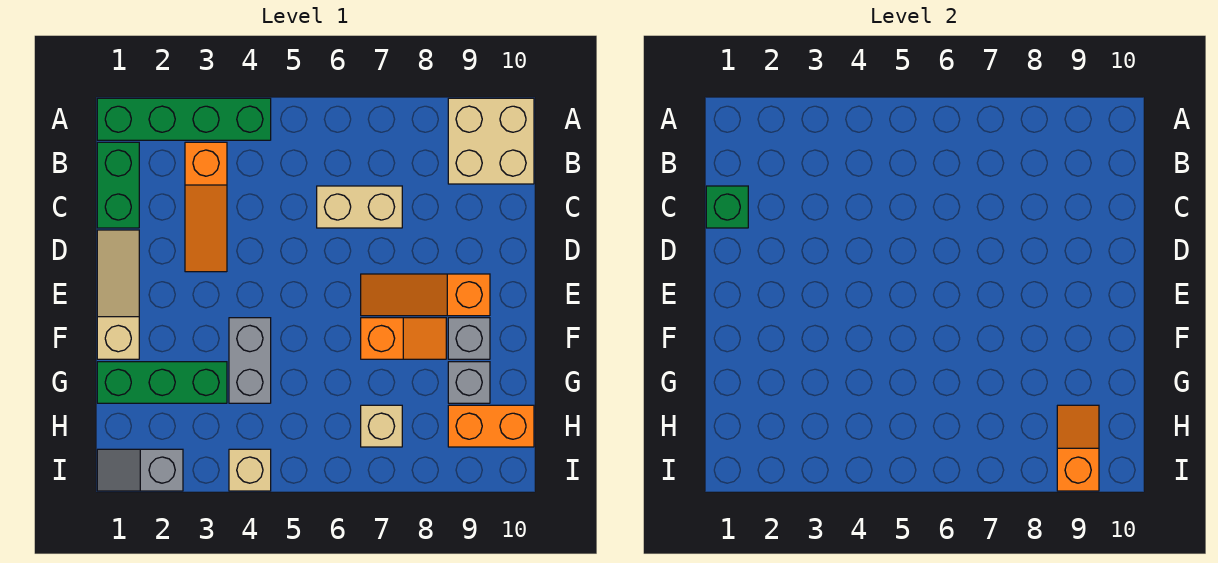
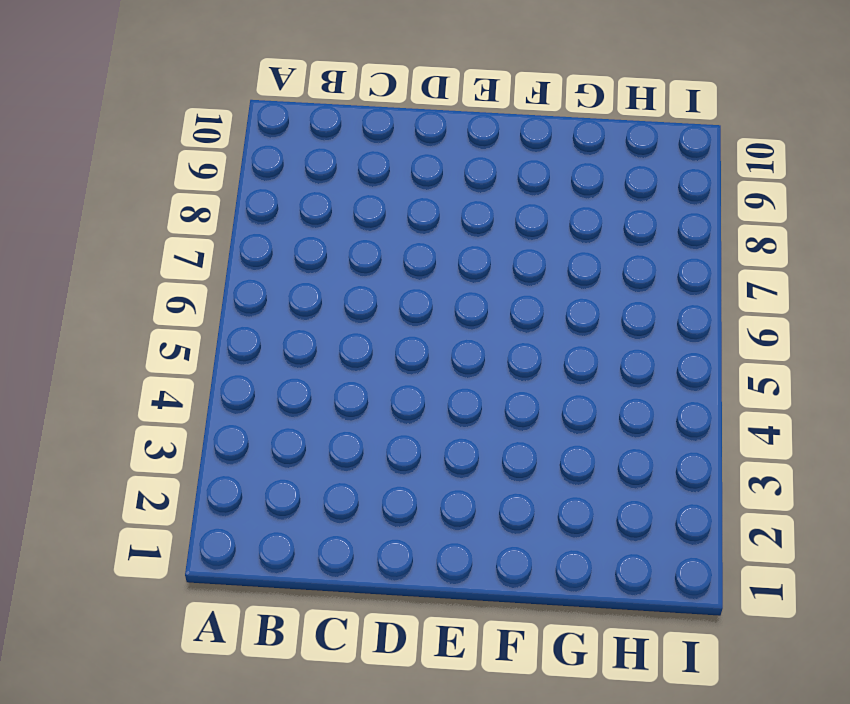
none -> green brick A1:A4 level 1
none -> tan brick A9:B10 level 1
none -> green brick B1:C1 level 1

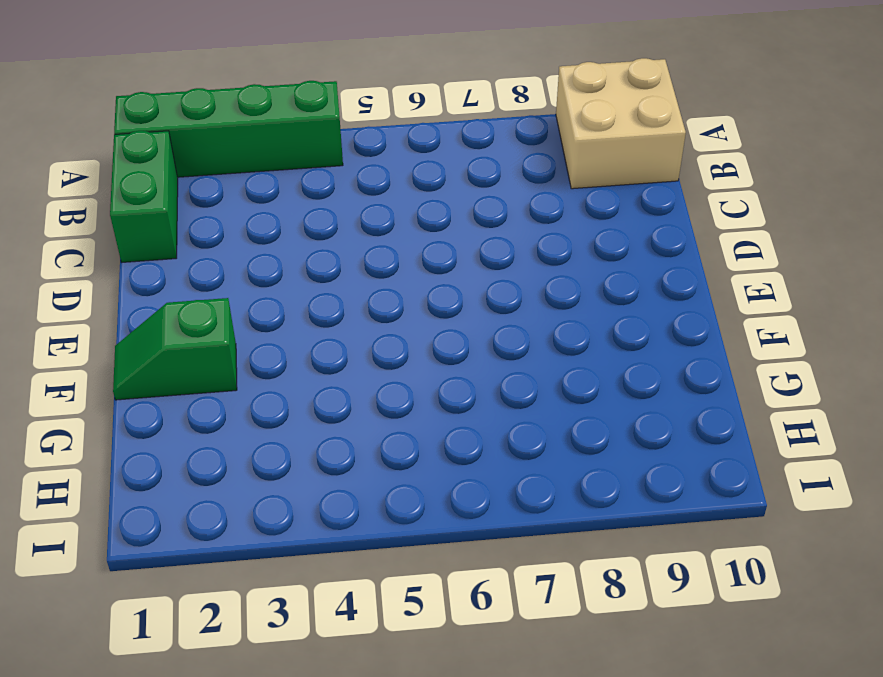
green slope F1:F2 level 1 top 2 -> tan slope D1:F1 level 1 top F
none -> orange slope B3:D3 level 1 top B
none -> tan brick C6:C7 level 1
none -> orange slope E7:E9 level 1 top 9

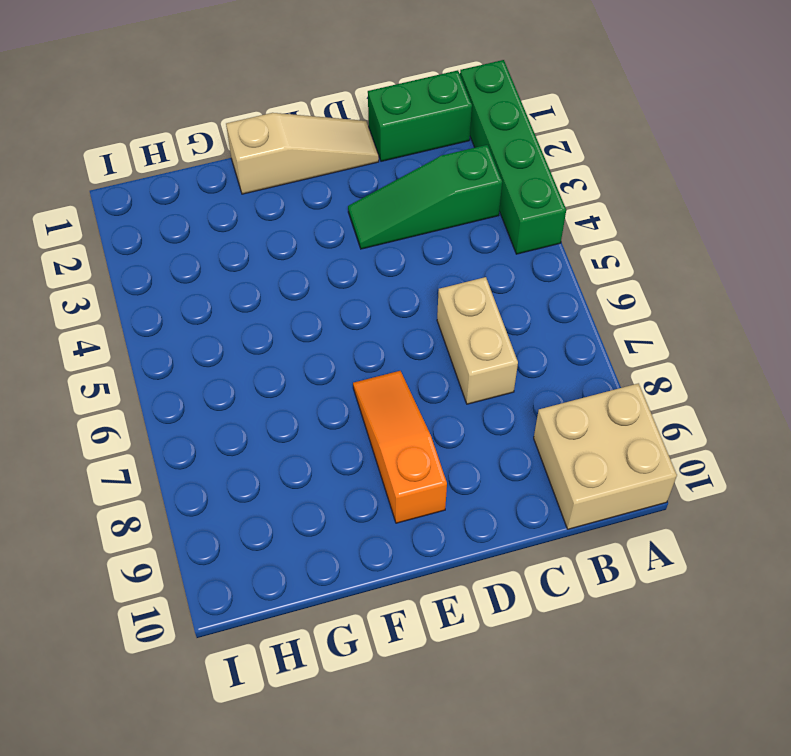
green slope B3:D3 level 1 top B -> orange slope B3:D3 level 1 top B
none -> grey brick F4:G4 level 1
none -> orange slope F7:F8 level 1 top 7
none -> grey brick F9 level 1

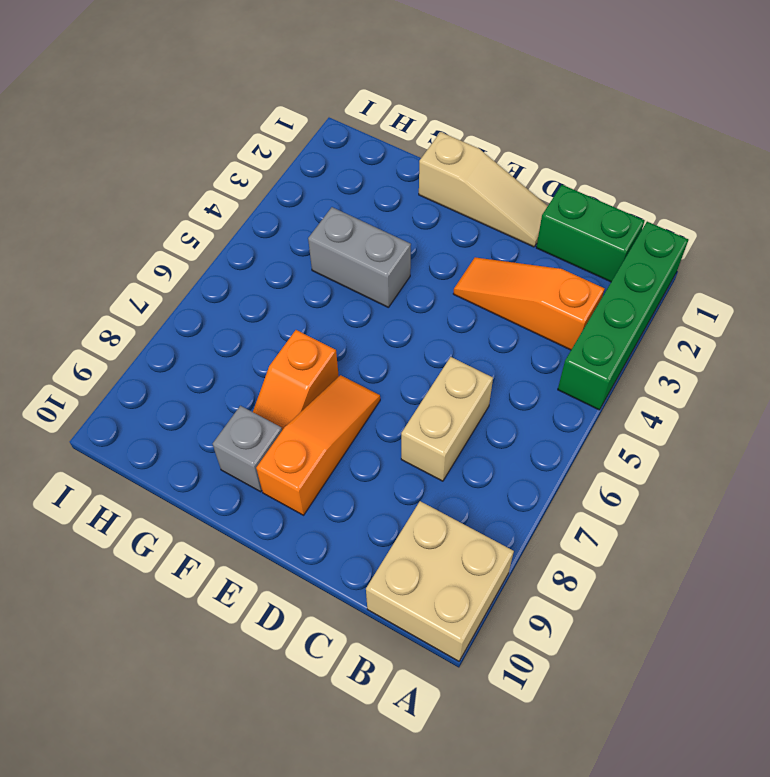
none -> green brick G1:G3 level 1
none -> grey brick G9 level 1
none -> tan brick H7 level 1

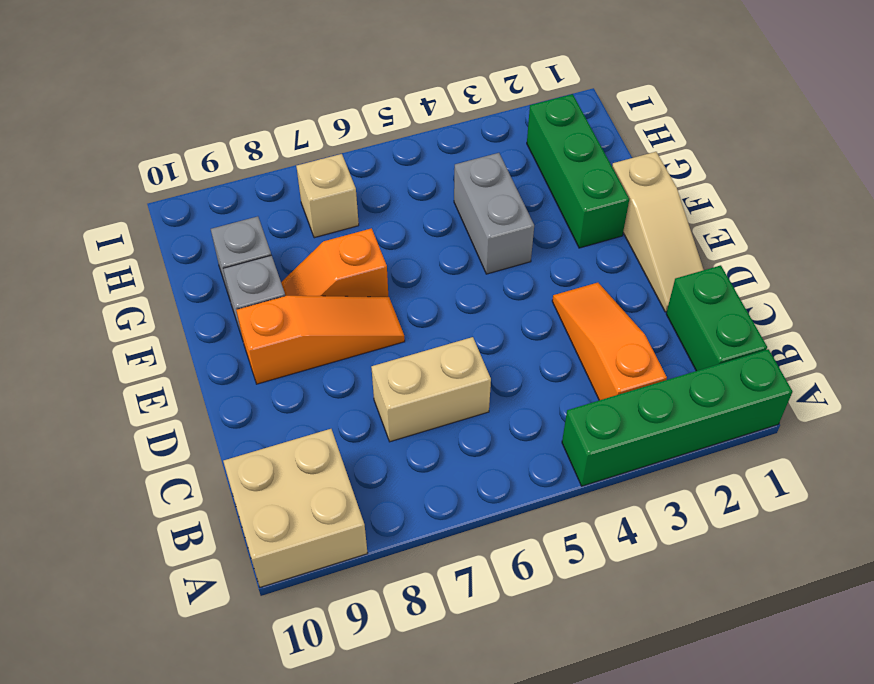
green brick F2:H2 level 1 -> green brick G1:G3 level 1
none -> orange brick H9:H10 level 1
none -> grey slope I1:I2 level 1 top 2
none -> tan brick I4 level 1

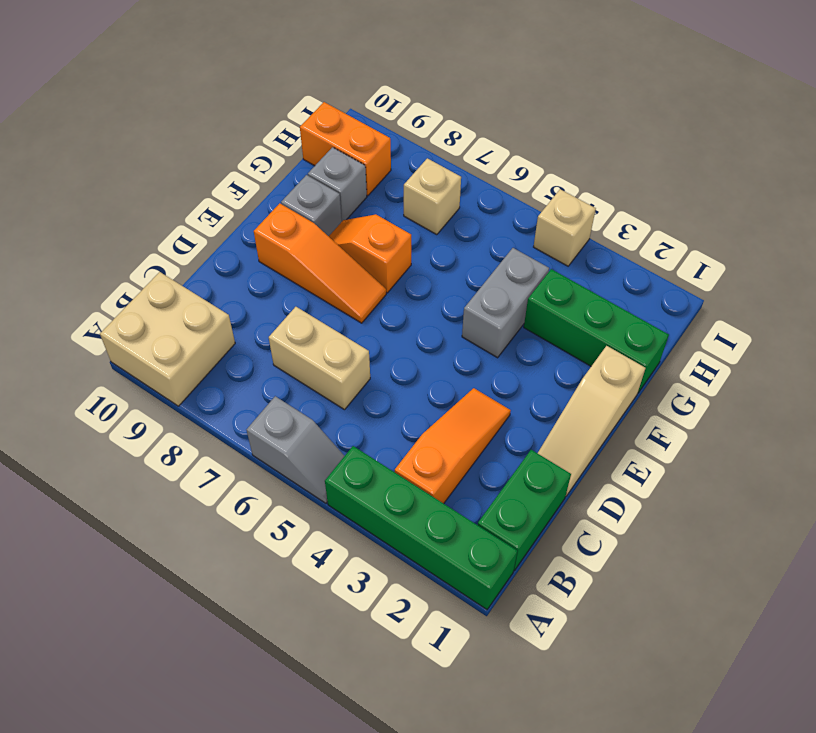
grey slope A5:A6 level 1 top 6 -> grey slope I1:I2 level 1 top 2
none -> green brick C1 level 2
none -> orange slope H9:I9 level 2 top I

